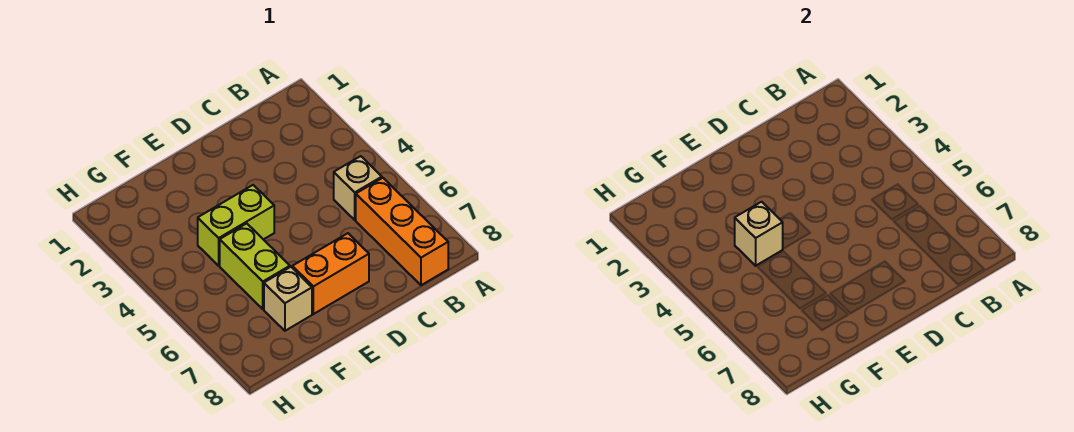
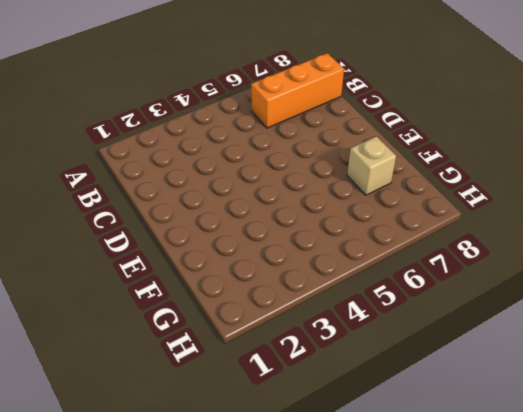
none -> tan brick B5 level 1
none -> orange brick D7:E7 level 1

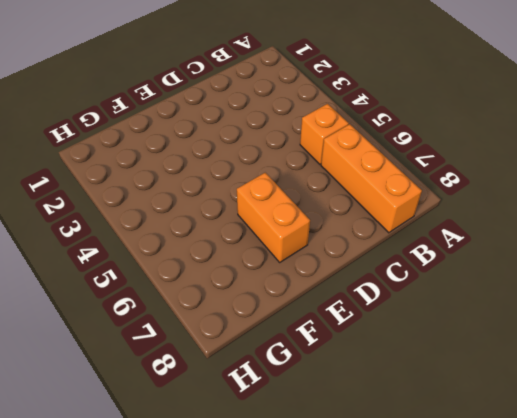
orange brick B5 level 1 -> tan brick B5 level 1
orange brick E6:E7 level 1 -> orange brick D7:E7 level 1
none -> lime brick E4:F4 level 1
none -> lime brick F5:F6 level 1

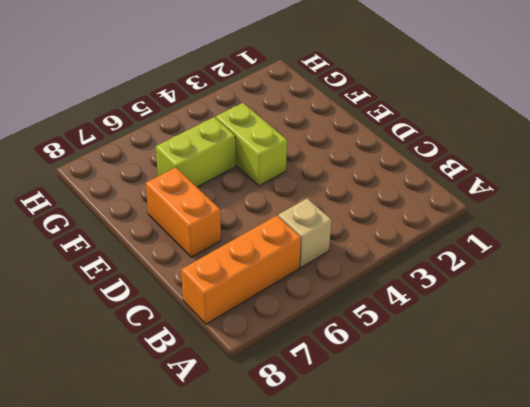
none -> tan brick F7 level 1
none -> tan brick F4 level 2

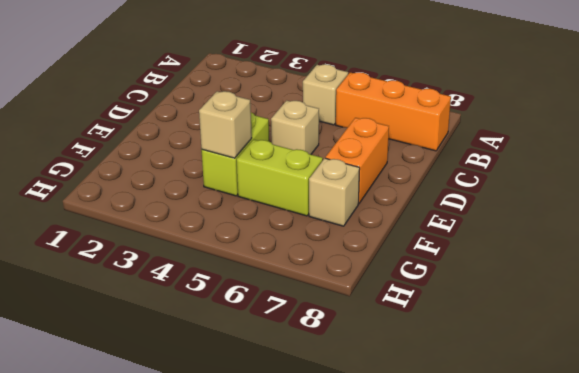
tan brick D5 level 1 -> none

